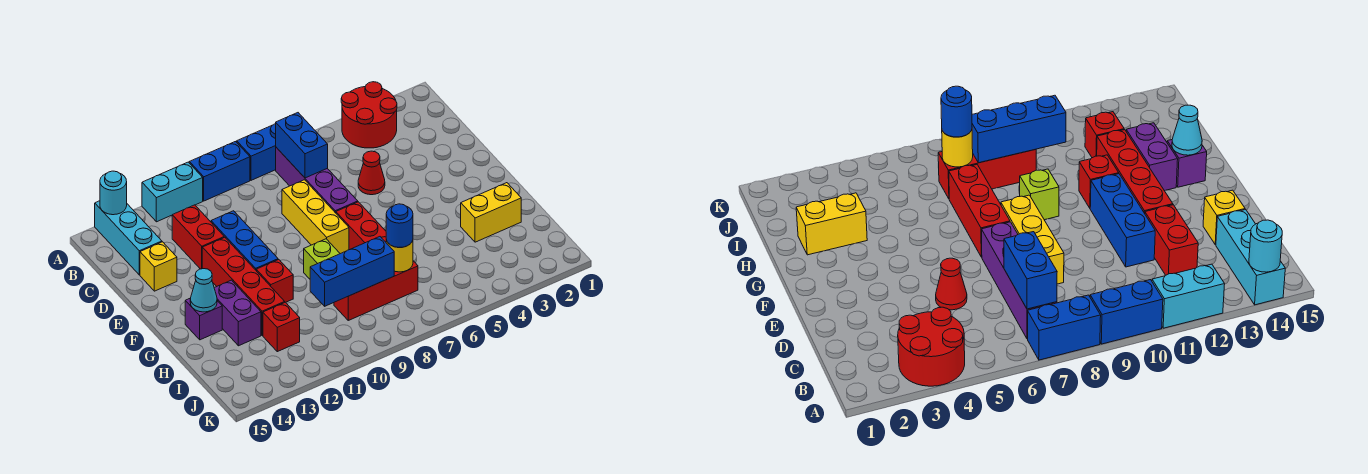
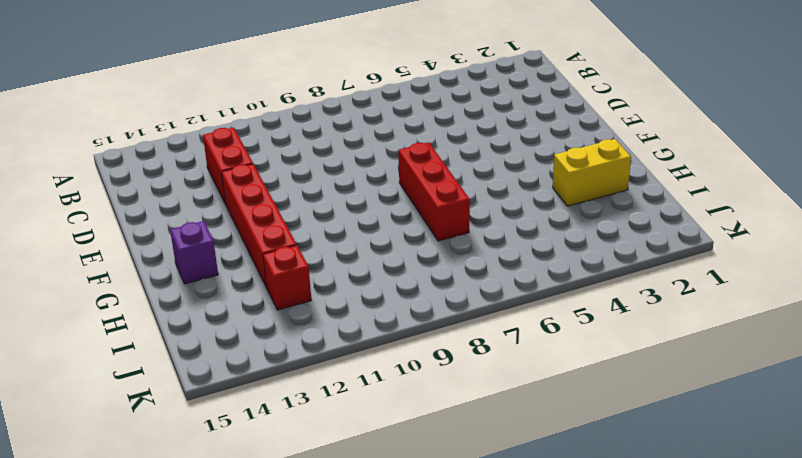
none -> red round brick A3:B4 level 1
none -> blue brick A7:A8 level 1
none -> blue brick A9:A10 level 1

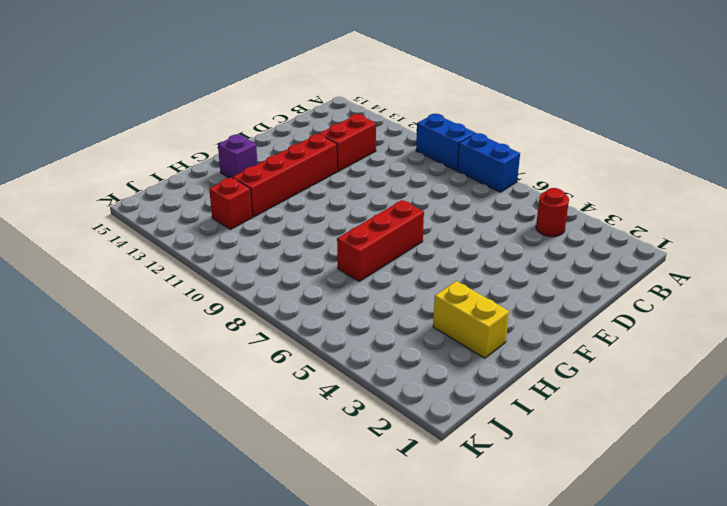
red round brick B4 level 1 -> red round brick A3:B4 level 1
none -> cyan brick A11:A12 level 1
none -> cyan brick A14:C14 level 1
none -> purple brick B7:E7 level 1

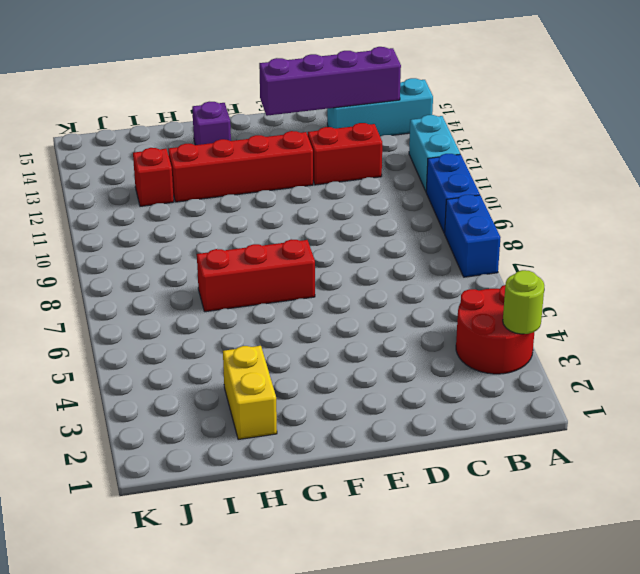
lime round brick A3 level 2 -> none
purple brick B14:E14 level 2 -> purple brick B7:E7 level 1
none -> red cone D5 level 1
none -> yellow brick D8:F8 level 1
none -> blue brick D11:F11 level 1

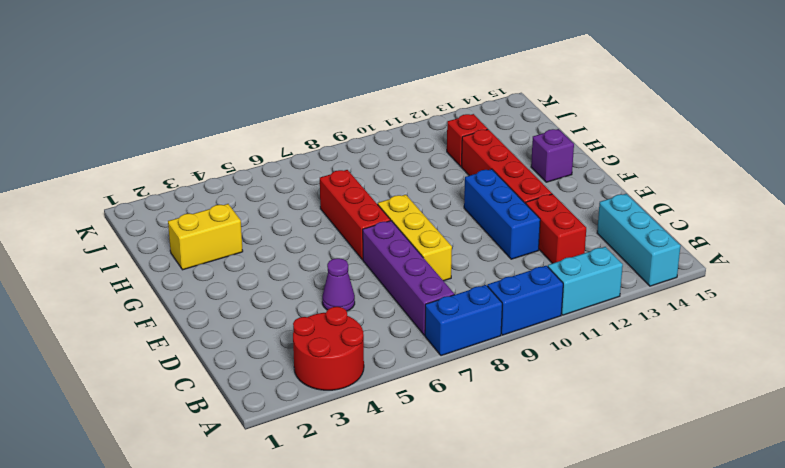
purple cone D5 level 1 -> red cone D5 level 1
none -> yellow brick D14 level 1
none -> lime brick G9 level 1
none -> red brick G11 level 1

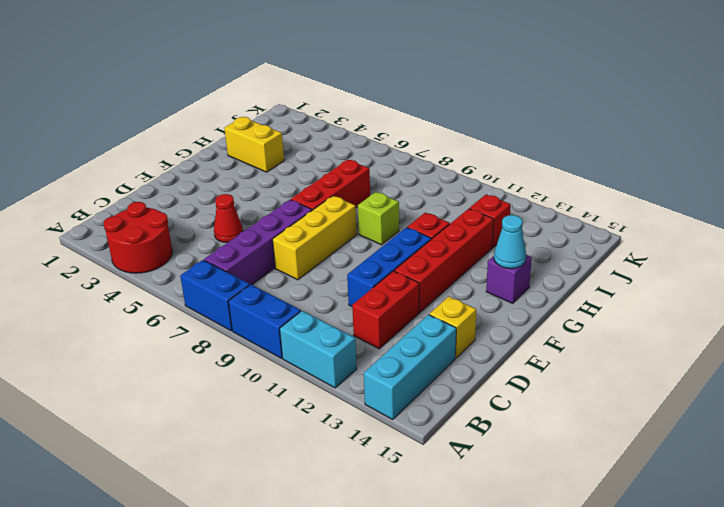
none -> purple brick G13:H13 level 1
none -> red brick I7:I9 level 1
none -> cyan round brick A14 level 2

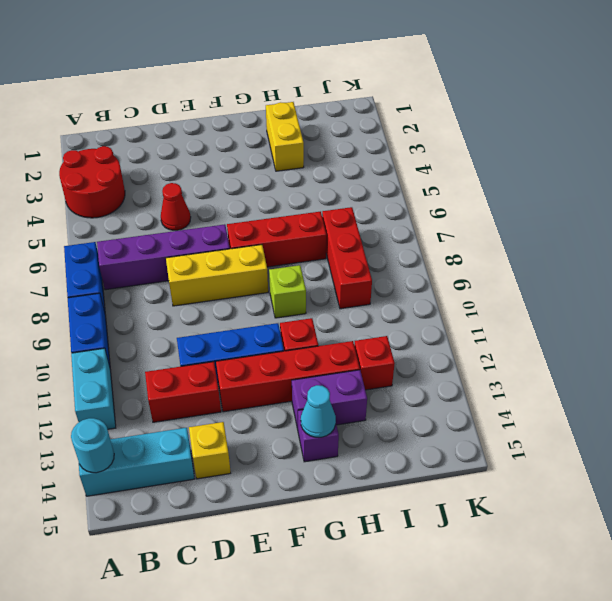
none -> blue brick B7:C7 level 2
none -> yellow round brick I7 level 2
none -> blue brick I8:I10 level 2

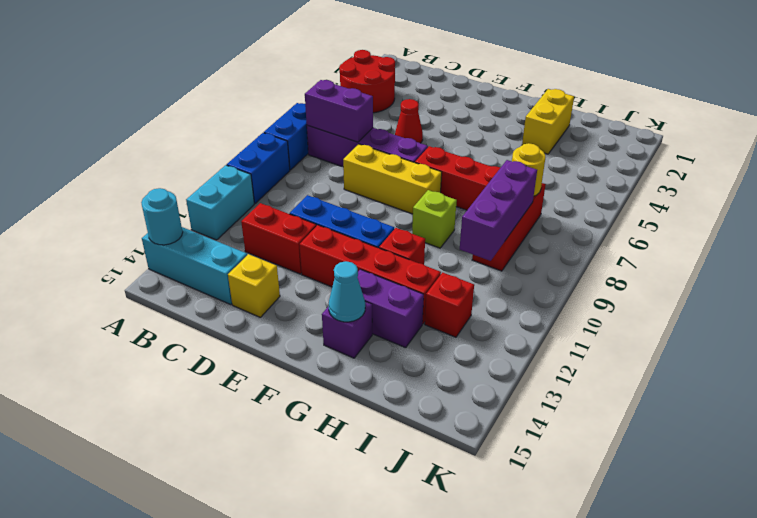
purple brick B7:C7 level 2 -> blue brick B7:C7 level 2
purple brick I8:I10 level 2 -> blue brick I8:I10 level 2
none -> blue round brick I7 level 3

